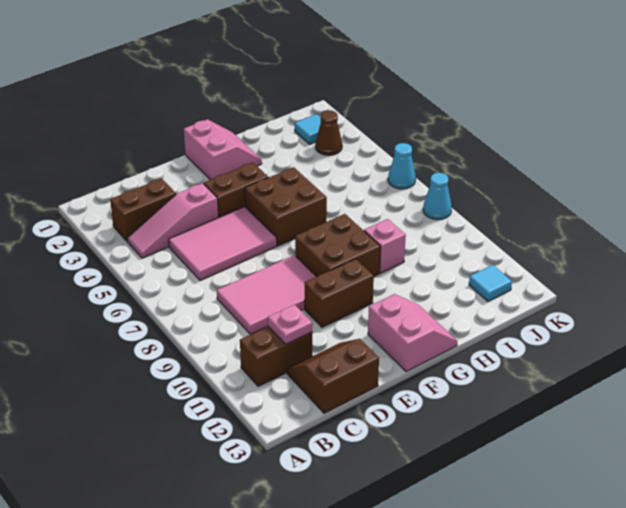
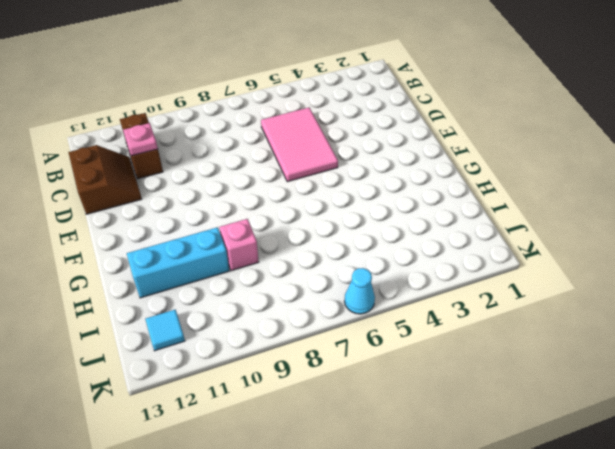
cyan brick H10:H12 level 1 -> none
none -> brown brick B3:C3 level 1
none -> pink slope B4:D4 level 1 top D
none -> pink tile C8:E9 level 1

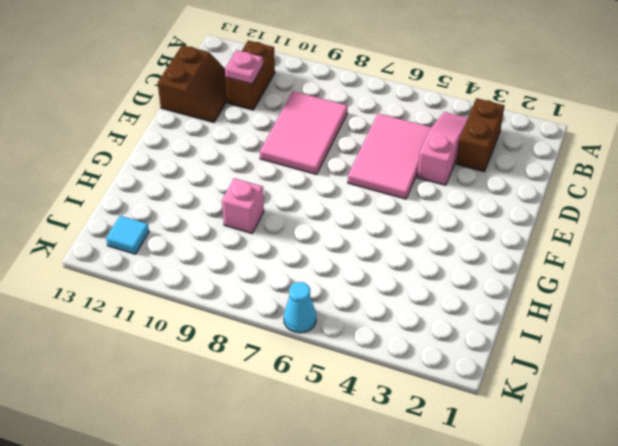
none -> brown brick E4:F4 level 1
none -> brown brick E10:F10 level 1
none -> pink slope F1:G2 level 1 top F

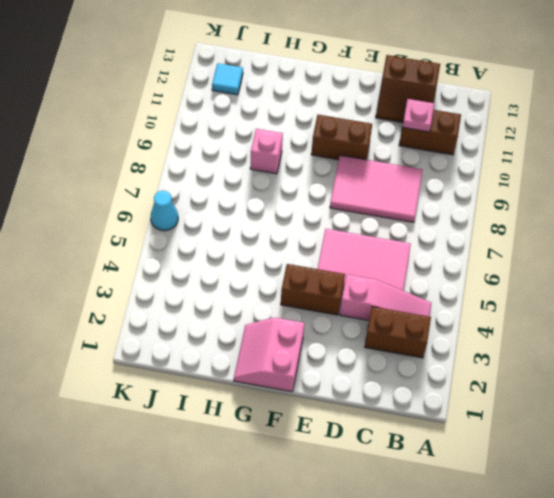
none -> brown brick F5:G6 level 1
none -> brown brick F8:G9 level 1
none -> pink slope F12:G13 level 1 top F

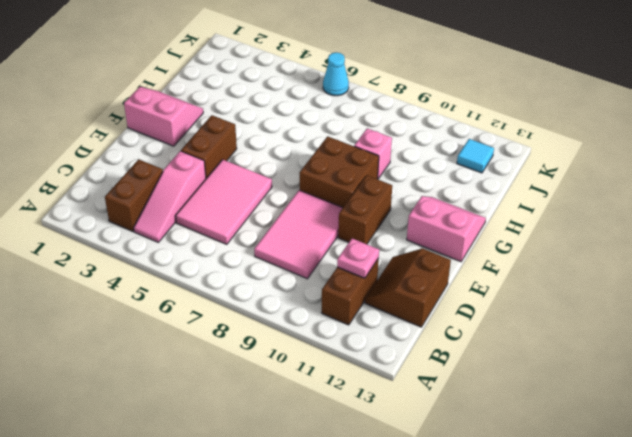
none -> brown brick F5:G6 level 1
none -> cyan tile J2 level 1
none -> brown cone J3 level 1

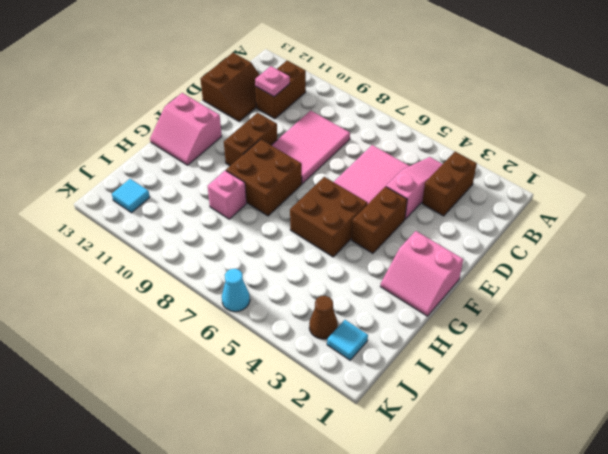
none -> cyan cone K8 level 1

